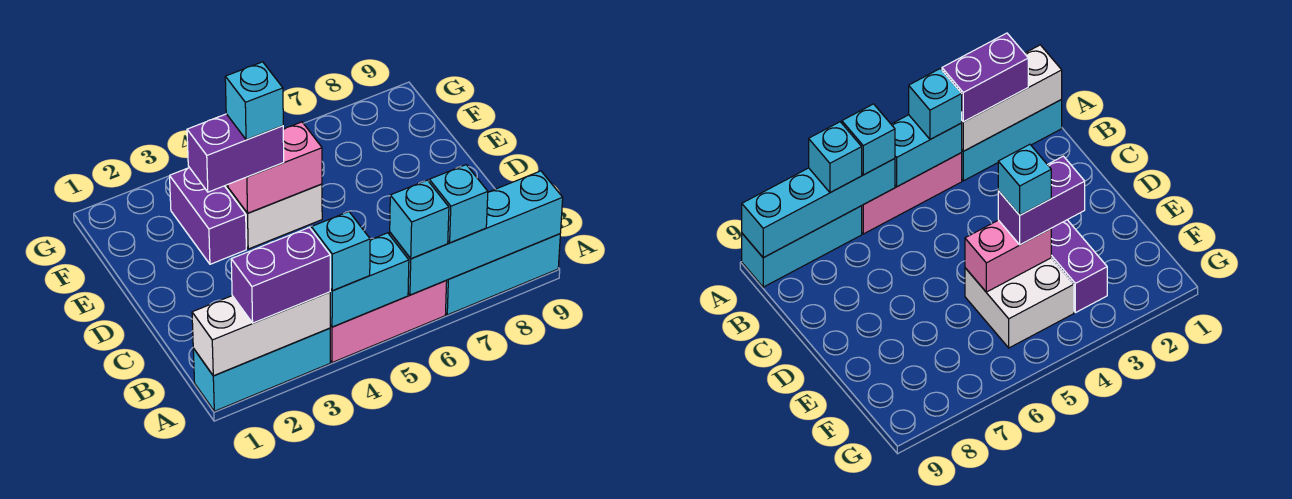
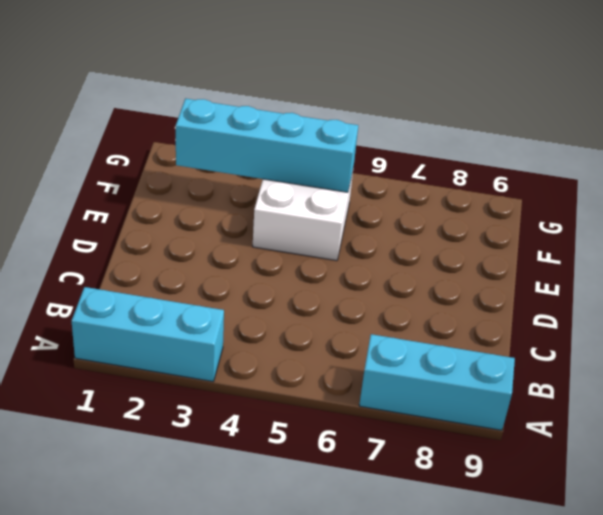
cyan brick F2:F5 level 2 -> cyan brick A6:A9 level 2
none -> pink brick A4:A6 level 1
none -> purple brick E3:F3 level 1
none -> white brick A1:A3 level 2

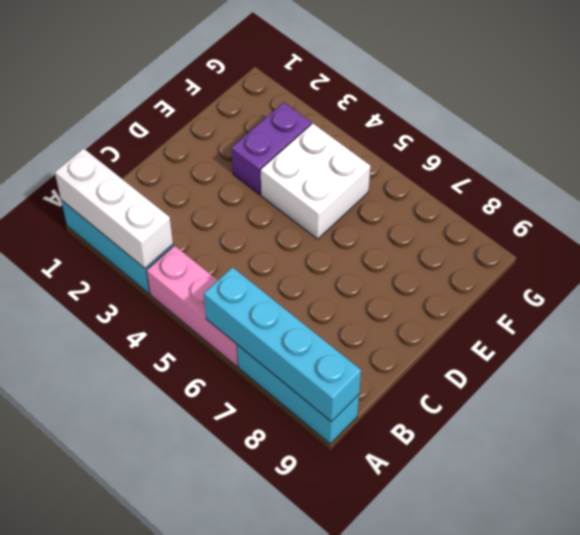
none -> cyan brick A4:A5 level 2
none -> pink brick E4:E5 level 2
none -> purple brick A2:A3 level 3

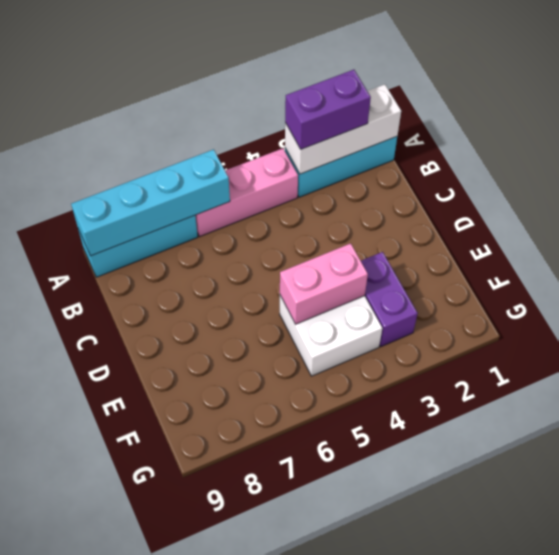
none -> cyan brick A4:A5 level 2
none -> cyan brick A4 level 3
none -> cyan brick A6 level 3

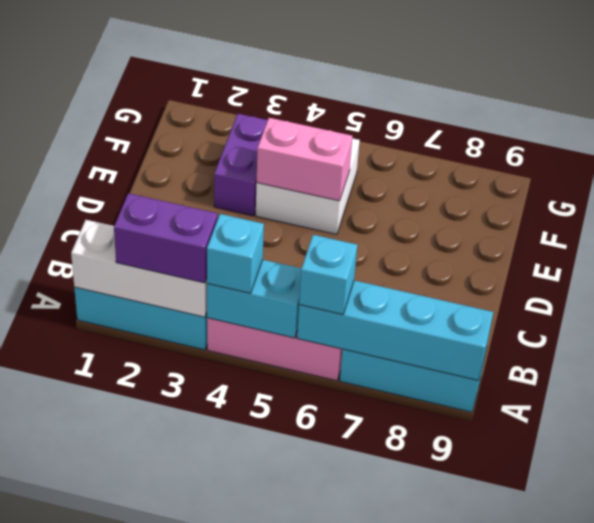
none -> cyan brick A7 level 3
none -> purple brick E3:E4 level 3
none -> cyan brick E4 level 4

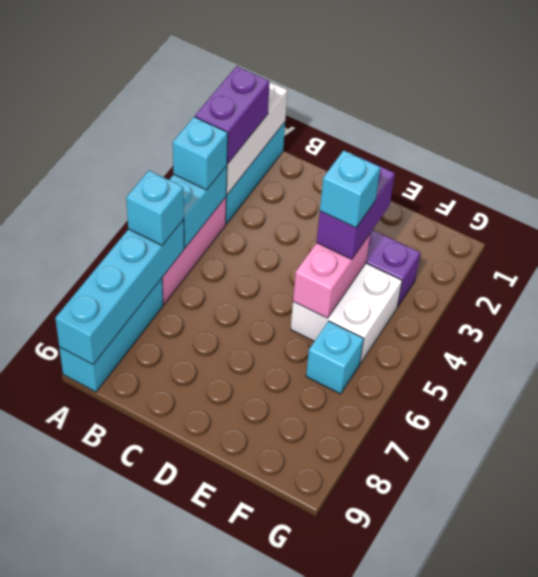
cyan brick F6 level 1 -> cyan brick A7 level 3

